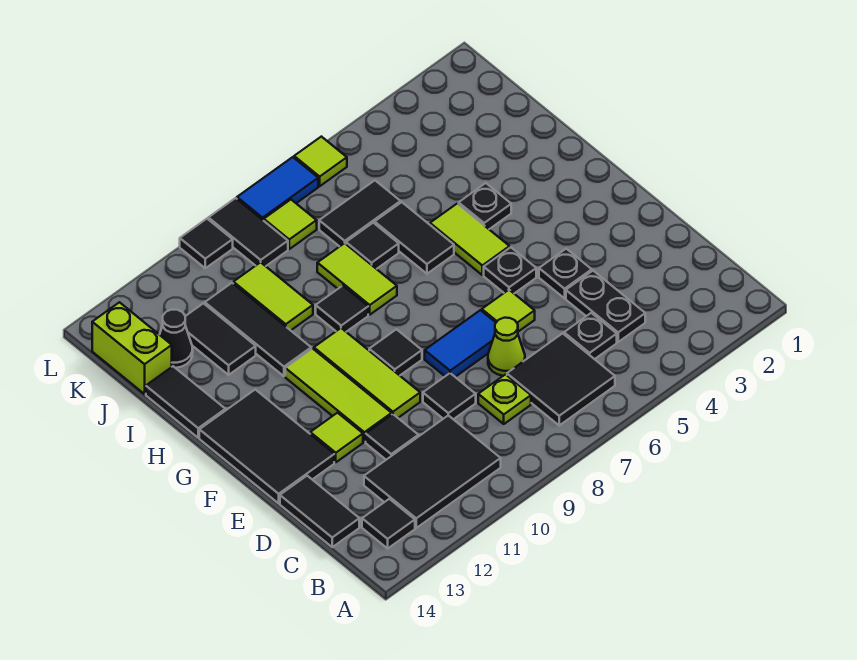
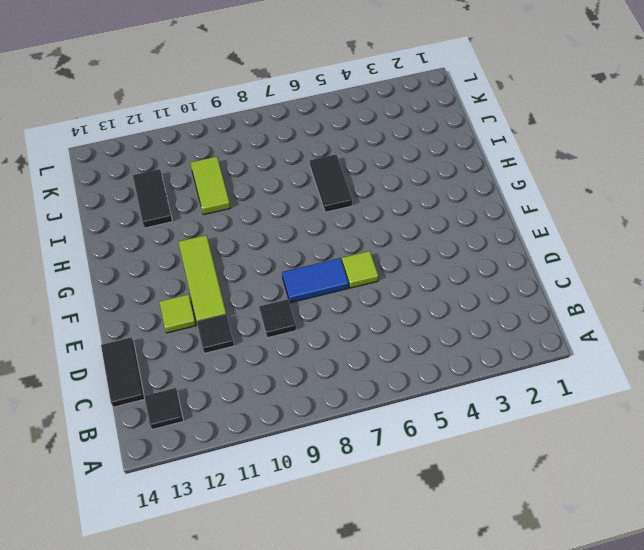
none -> black tile B6:C7 level 1
none -> black tile B10:C12 level 1
none -> black plate C4:D4 level 1
none -> black plate C5 level 1

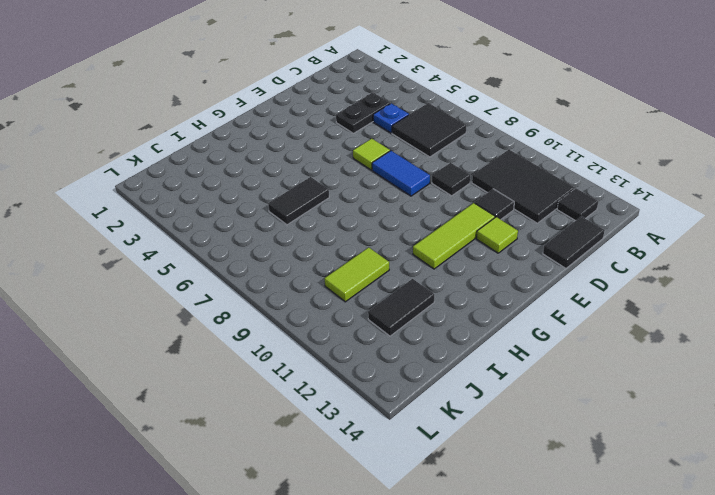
blue plate C5 level 1 -> black plate C5 level 1
none -> lime plate C8 level 1
none -> lime cone D7 level 1
none -> black plate E4 level 1
none -> lime tile E10:G10 level 1

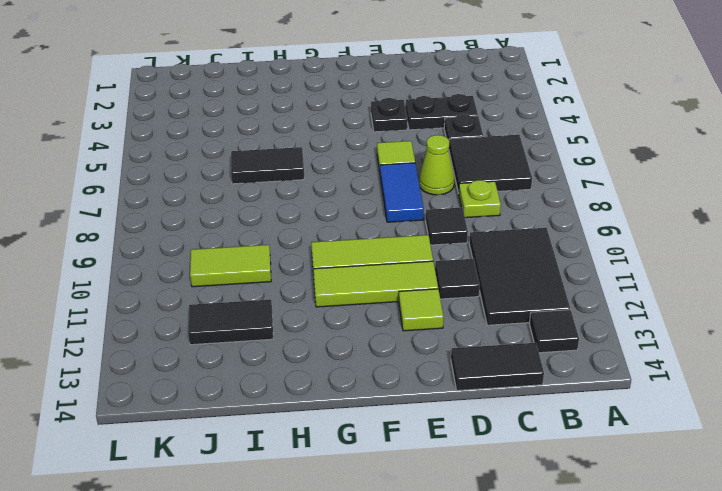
none -> black tile E13:G14 level 1
none -> black plate F5 level 1
none -> black tile F9 level 1
none -> lime tile G5:H5 level 1

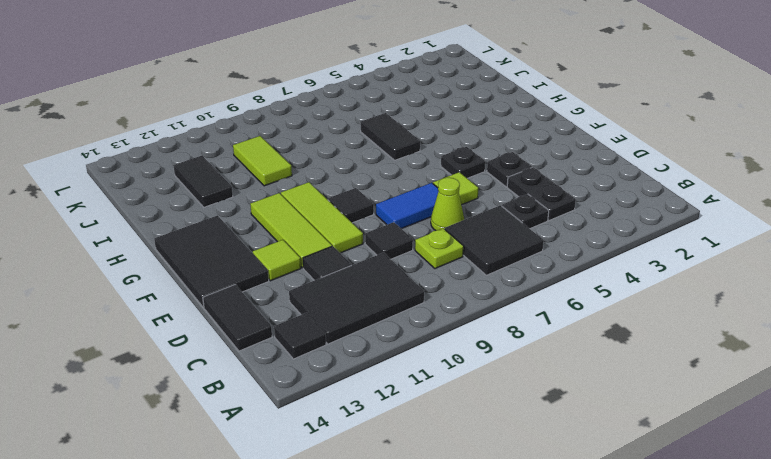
none -> lime tile G5:H5 level 1
none -> black plate H4 level 1
none -> lime tile H8:I8 level 1
none -> black tile H9 level 1

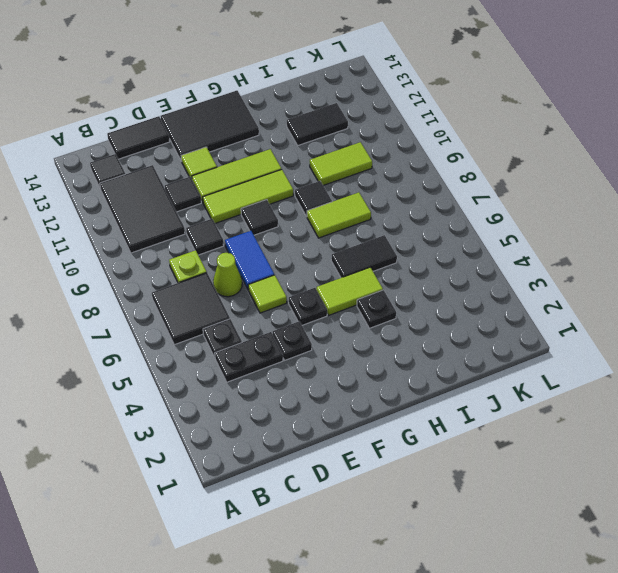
none -> black tile H11:J11 level 1
none -> black tile H14:I14 level 1
none -> black tile I7 level 1
none -> black tile J6:J7 level 1

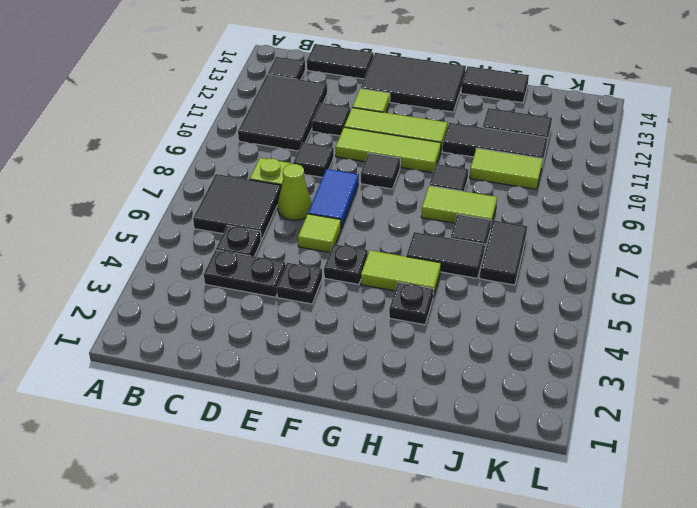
none -> black cone J13 level 1
none -> lime brick J14:K14 level 1
none -> lime tile K8 level 1
none -> black tile K9:L9 level 1

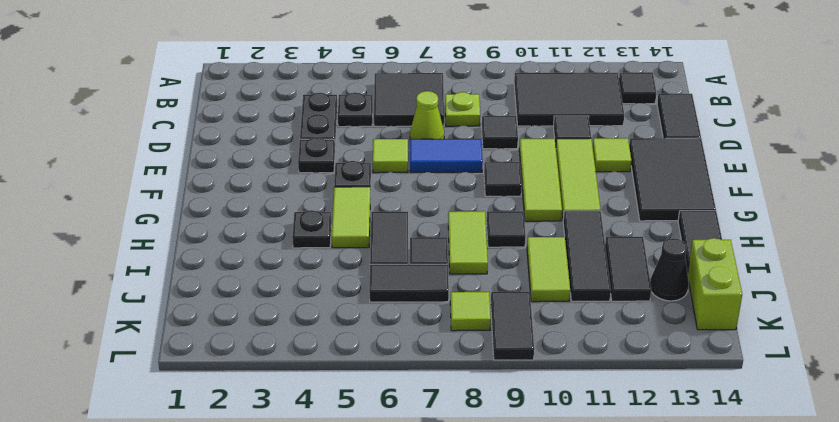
none -> lime tile L6 level 1
none -> blue tile L7:L8 level 1
none -> black tile L10 level 1

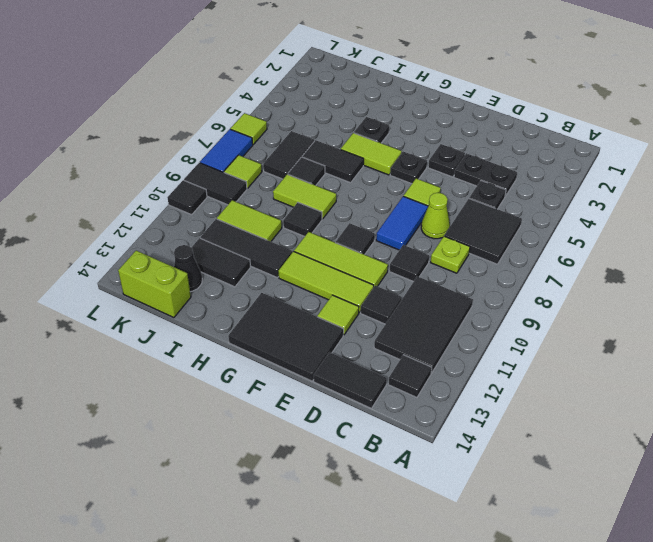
none -> black tile H14:I14 level 1

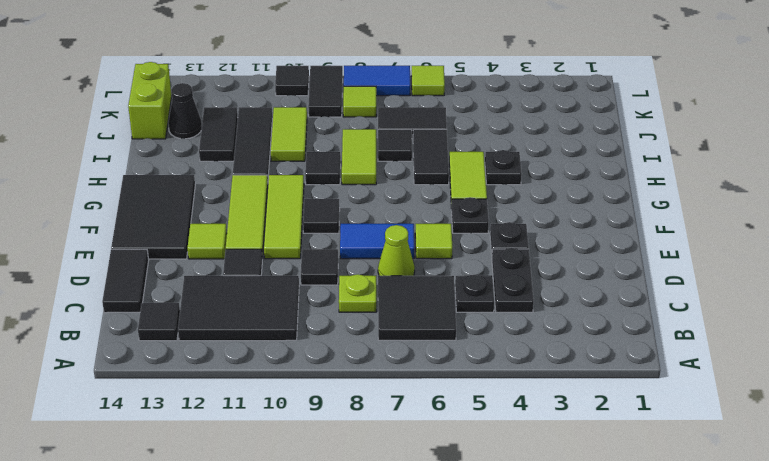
none -> black tile H14:I14 level 1

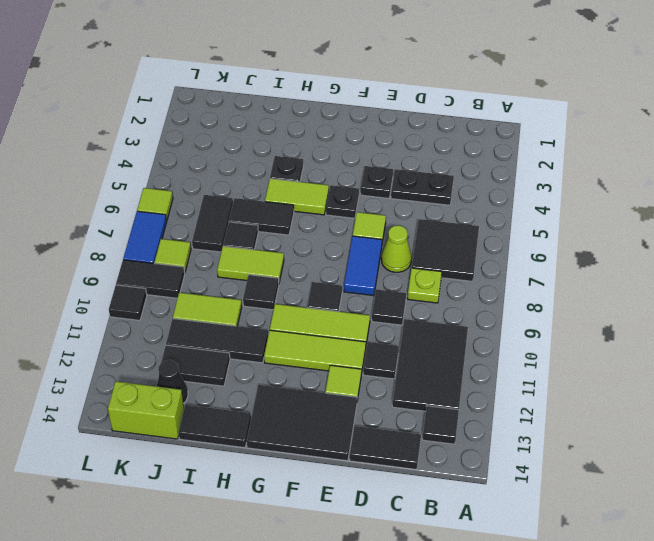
none -> black plate C5 level 1

